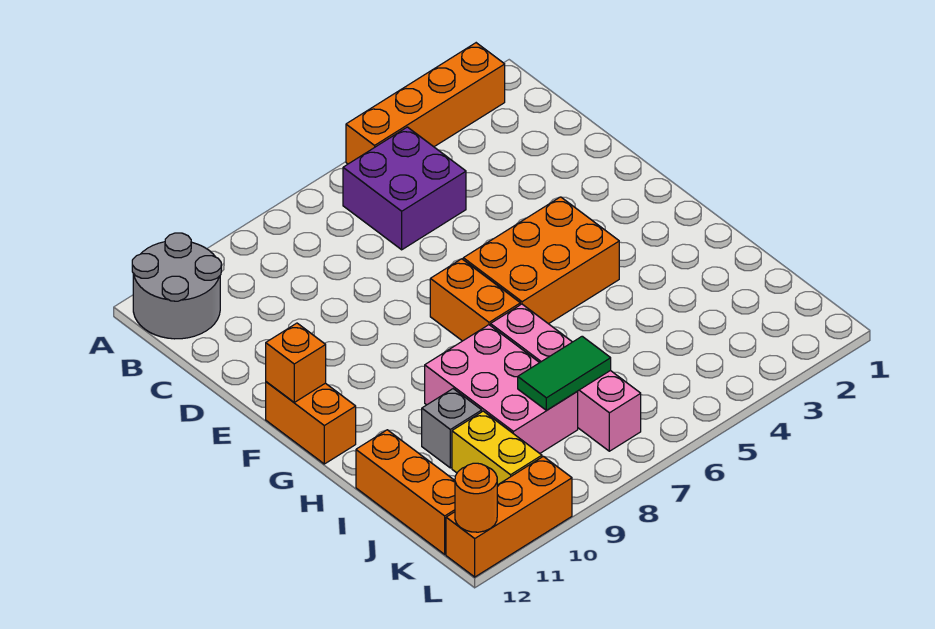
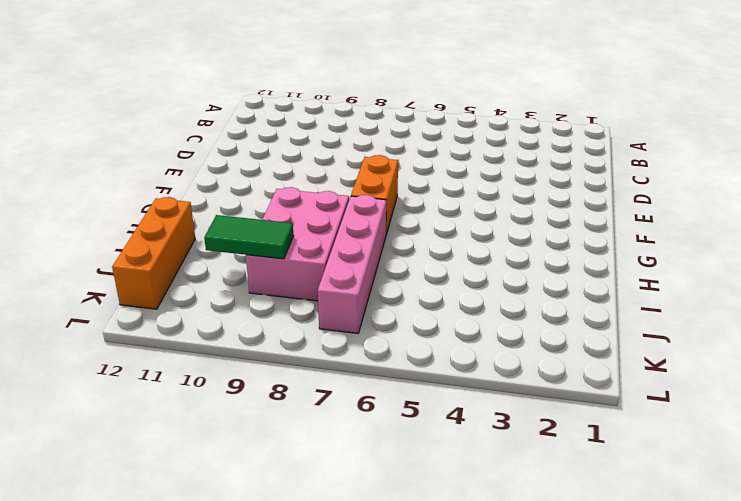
green tile J9:J10 level 2 -> green tile J7:J8 level 2
none -> orange brick A2:A5 level 1
none -> grey round brick A11:B12 level 1
none -> purple brick B5:C6 level 1

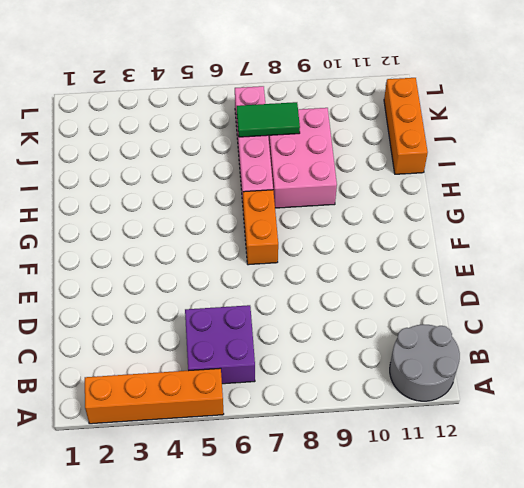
none -> orange brick F4:G6 level 1
none -> orange brick F12:G12 level 1
none -> grey brick I10 level 1

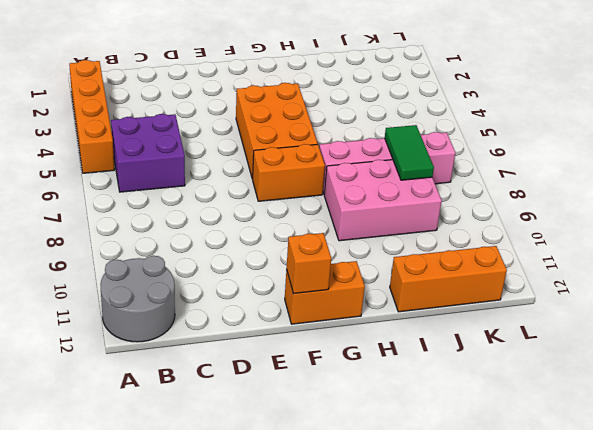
none -> grey brick I10 level 1
none -> yellow brick J10:K10 level 1
none -> orange brick L10:L12 level 1

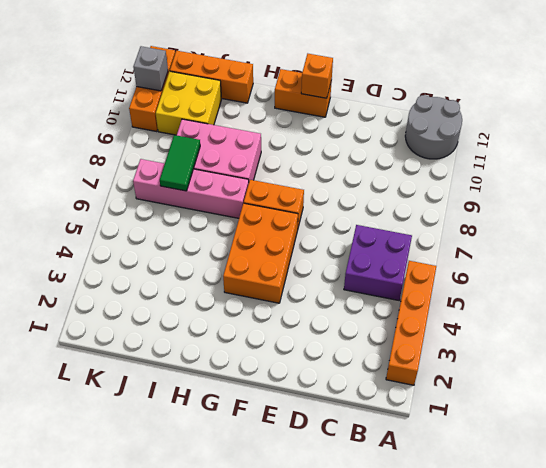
yellow brick J10:K11 level 1 -> yellow brick J10:K10 level 1
grey brick L11 level 2 -> grey brick I10 level 1
none -> orange round brick L12 level 2

